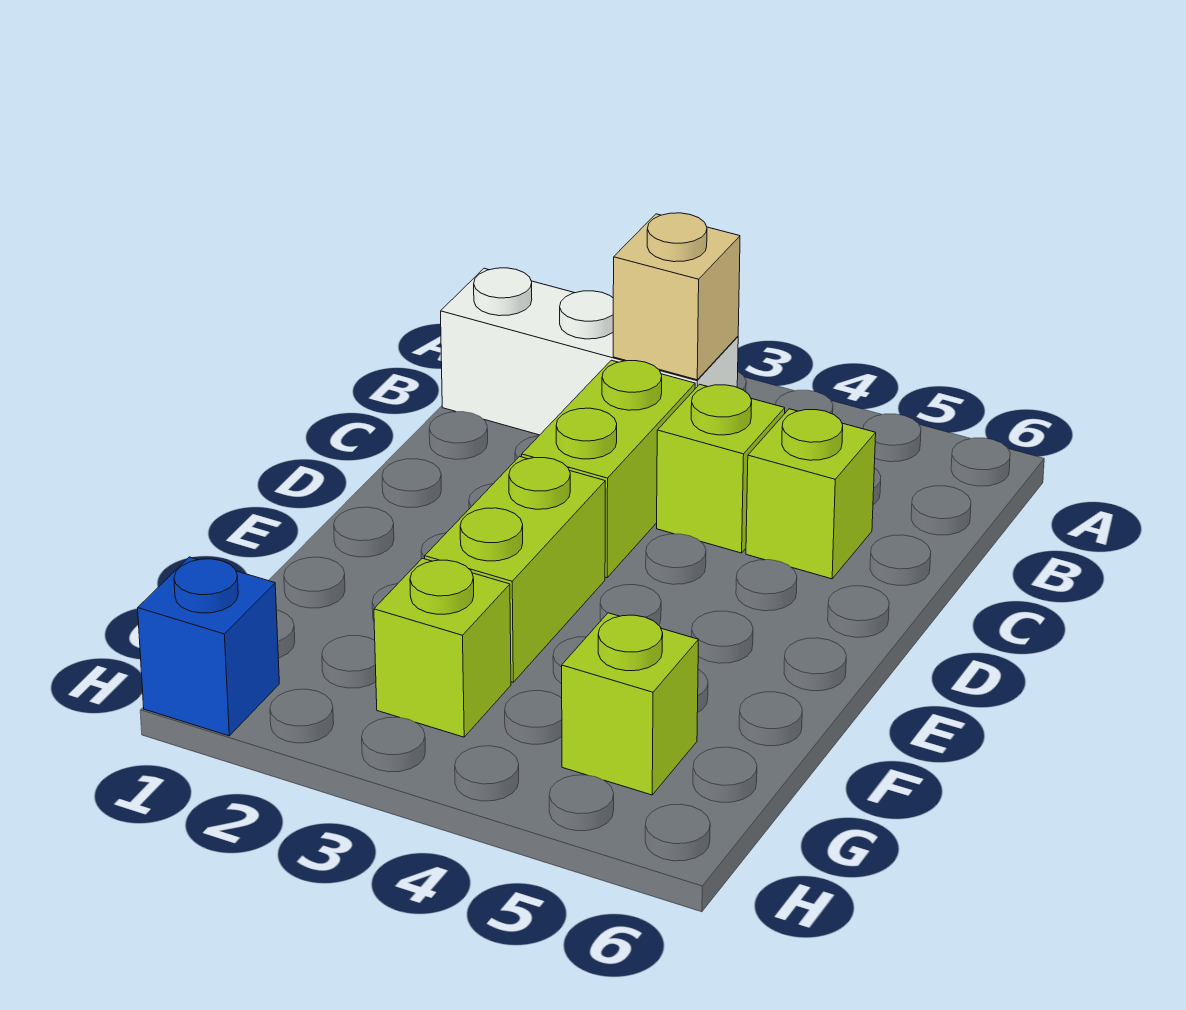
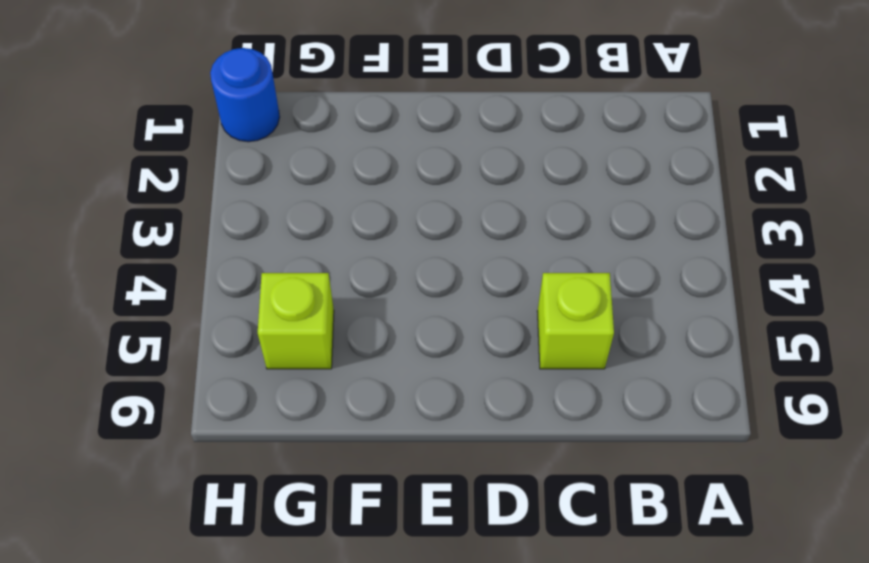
blue round brick H1 level 1 -> blue brick H1 level 1
none -> white brick B1:B3 level 1
none -> lime brick C3:D3 level 1

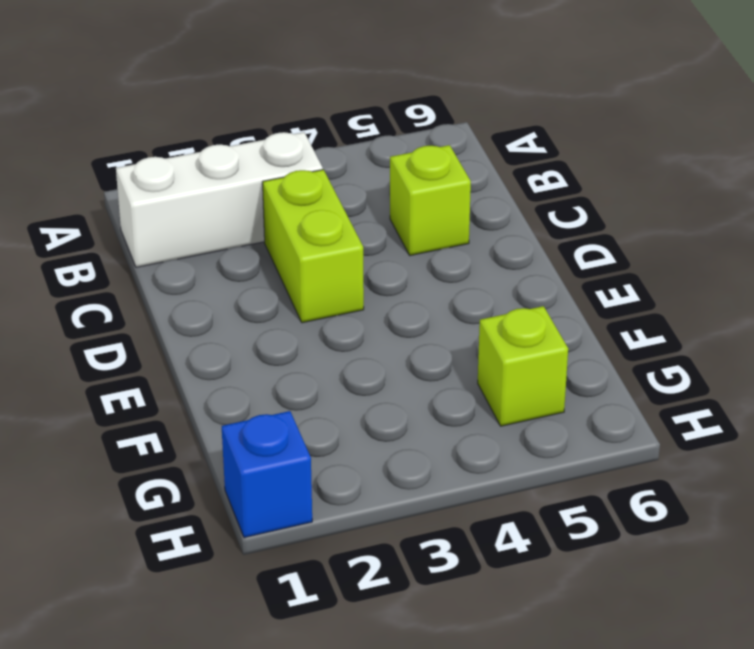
none -> lime brick C4 level 1
none -> lime brick E3:F3 level 1

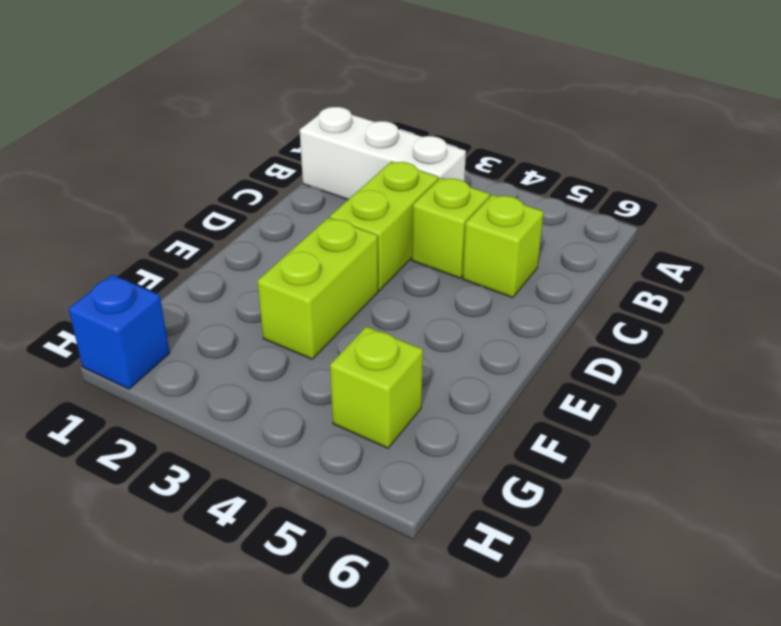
none -> lime brick G3 level 1
none -> tan brick B3 level 2

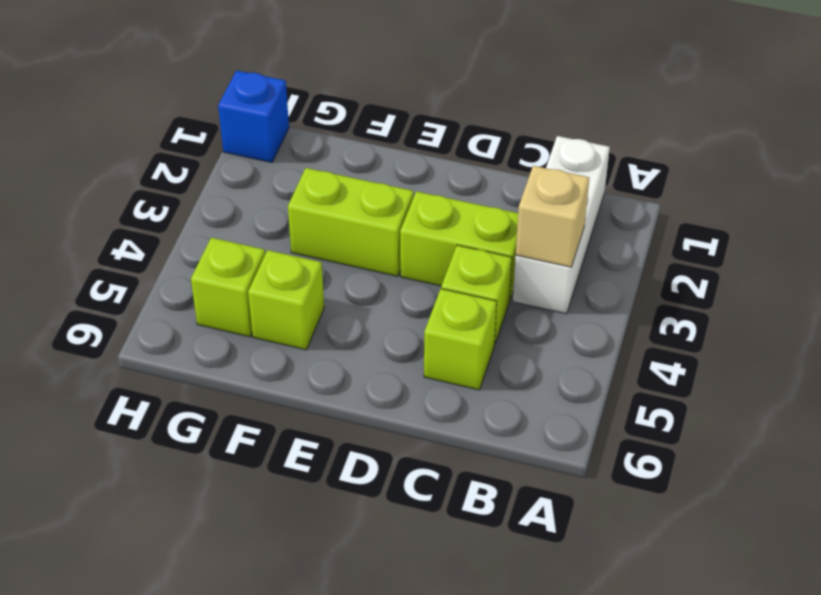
lime brick F5 level 1 -> lime brick G3 level 1

